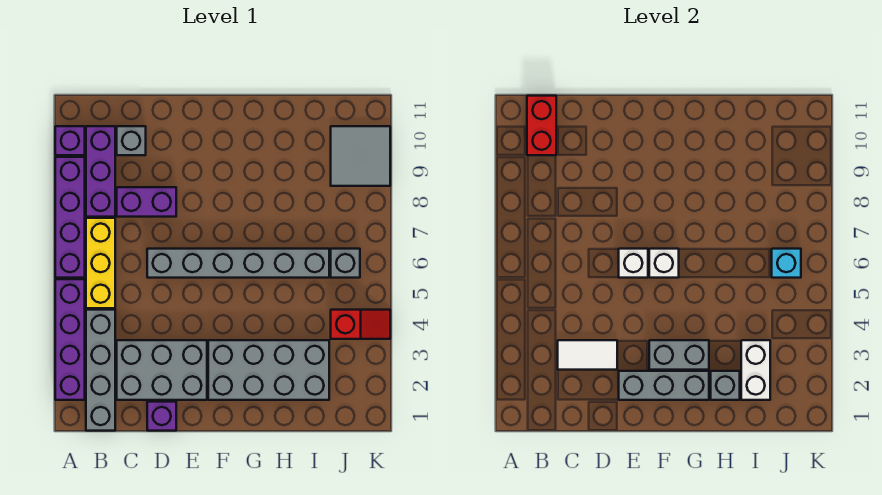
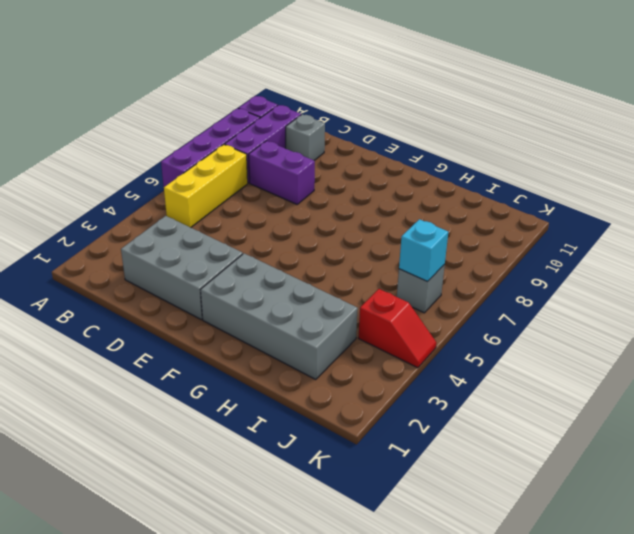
none -> purple brick A2:A5 level 1
none -> grey brick B1:B4 level 1
none -> purple brick D1 level 1

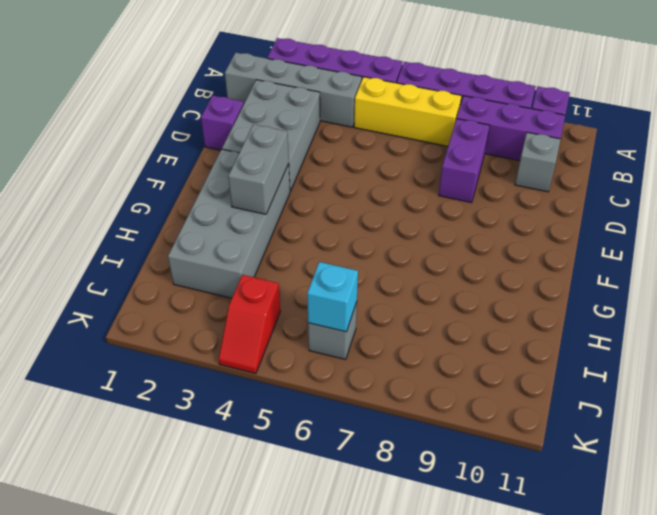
none -> grey brick D6:I6 level 1
none -> grey tile J9:K10 level 1
none -> red brick B10:B11 level 2

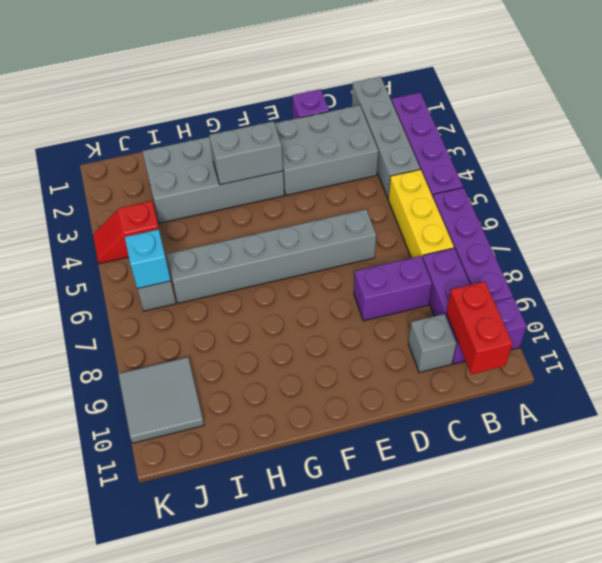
none -> white tile C3:D3 level 2
none -> grey brick E2:G2 level 2
none -> white brick E6 level 2

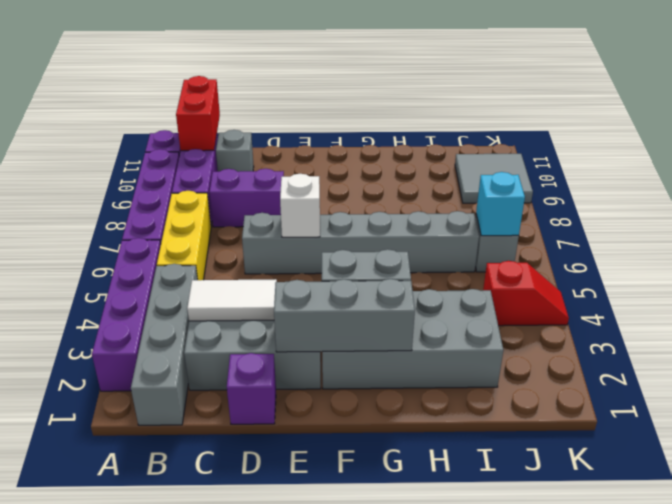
none -> white brick F6 level 2
none -> grey brick H2 level 2
none -> white brick I2:I3 level 2

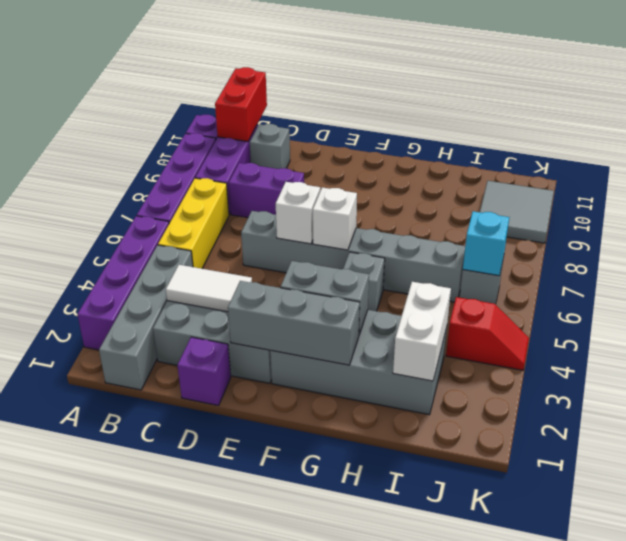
grey brick G5 level 1 -> grey brick H2 level 2

